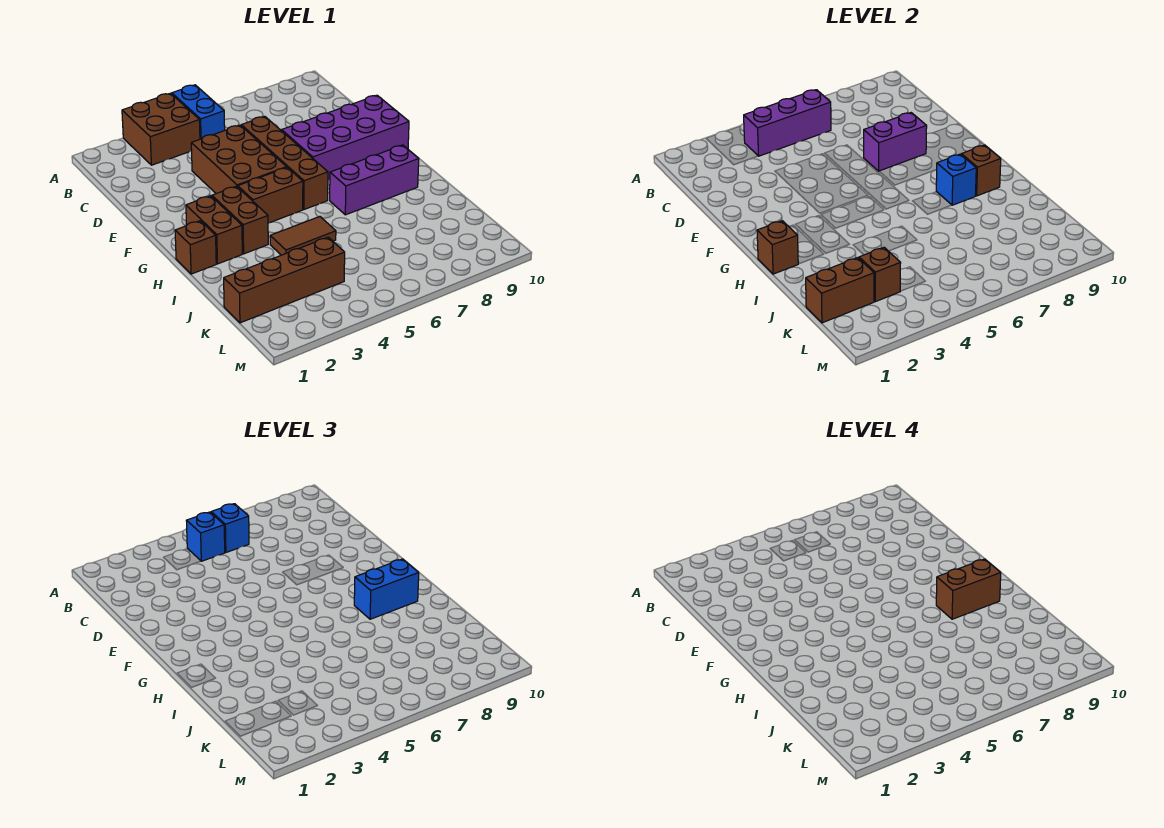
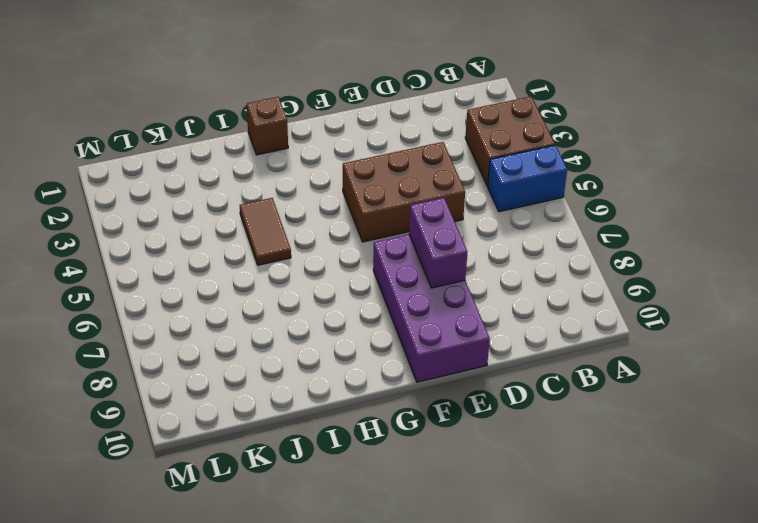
none -> brown brick D6:G6 level 1
none -> brown brick G2:H2 level 1
none -> brown brick G3:H3 level 1

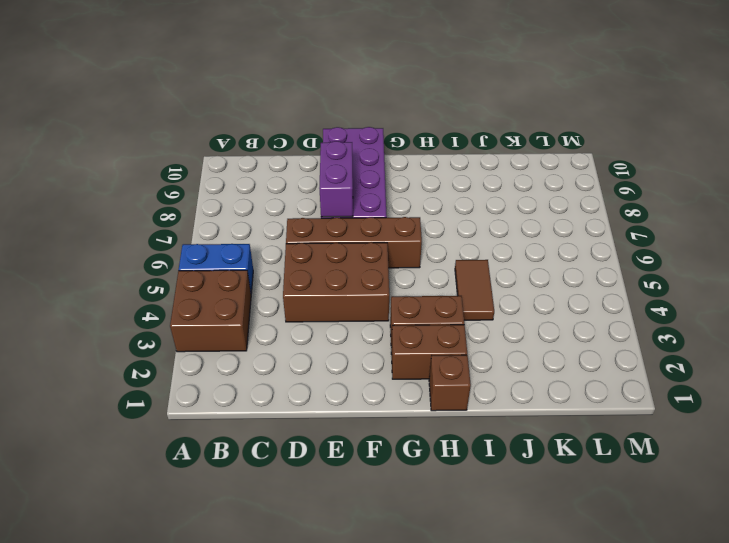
none -> brown brick G4:G5 level 1
none -> purple brick H7:H9 level 1
none -> brown brick K1:K4 level 1

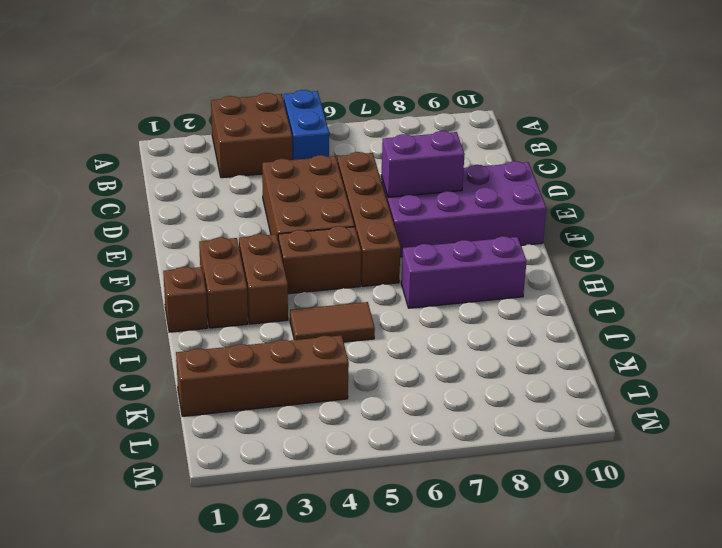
none -> purple brick B4:B6 level 2
none -> brown brick H1 level 2
none -> blue brick H8 level 2

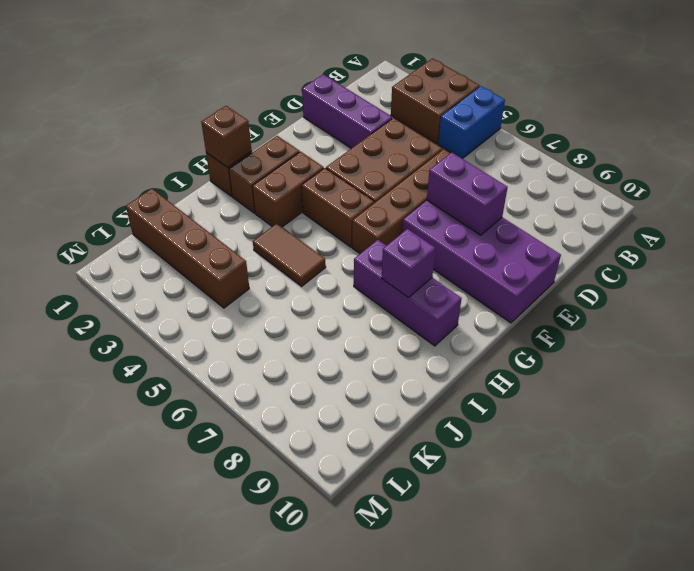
purple brick D1:D3 level 1 -> purple brick B4:B6 level 2
purple brick H8 level 2 -> blue brick H8 level 2
none -> brown brick H9 level 2
none -> brown brick K1:K2 level 2
none -> brown brick K3 level 2

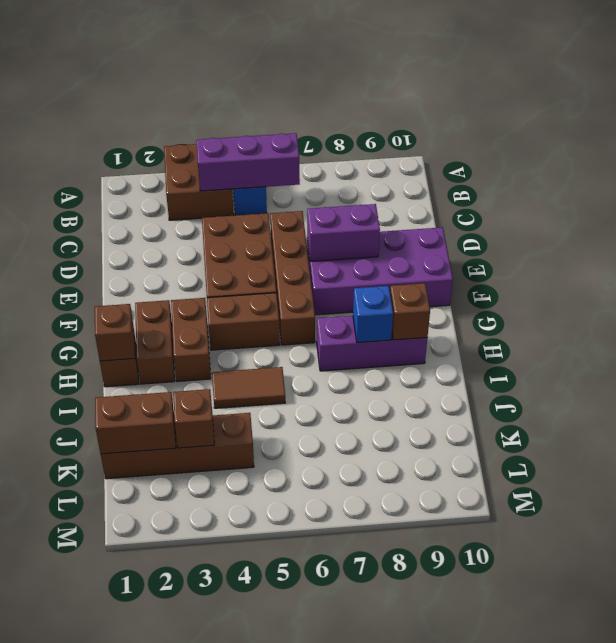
none -> blue brick B5 level 3
none -> blue brick B6 level 3
none -> blue brick H8:H9 level 3

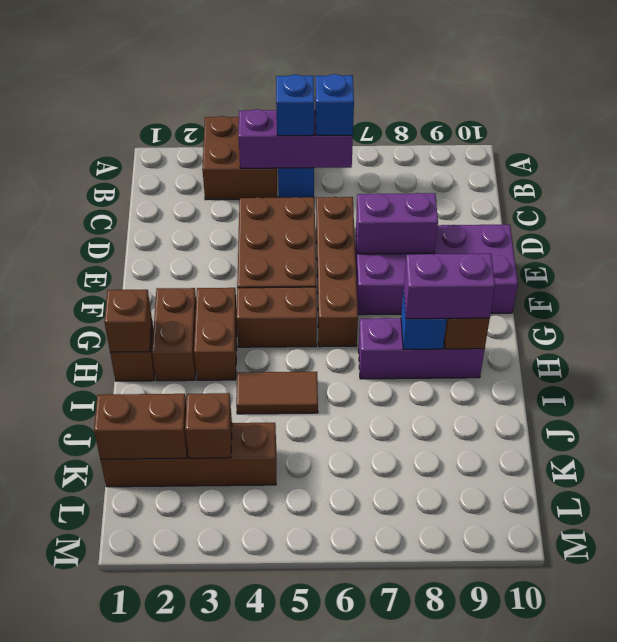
purple brick H8:H9 level 3 -> blue brick H8:H9 level 3
none -> brown brick H8:H9 level 4

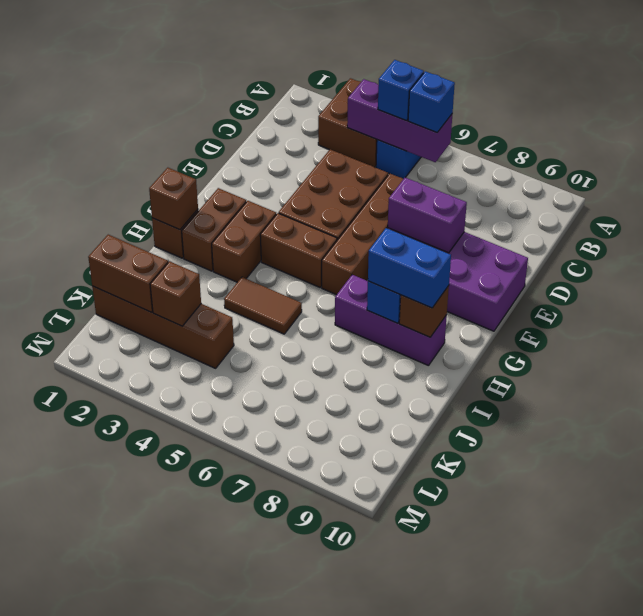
none -> brown brick H8:H9 level 4

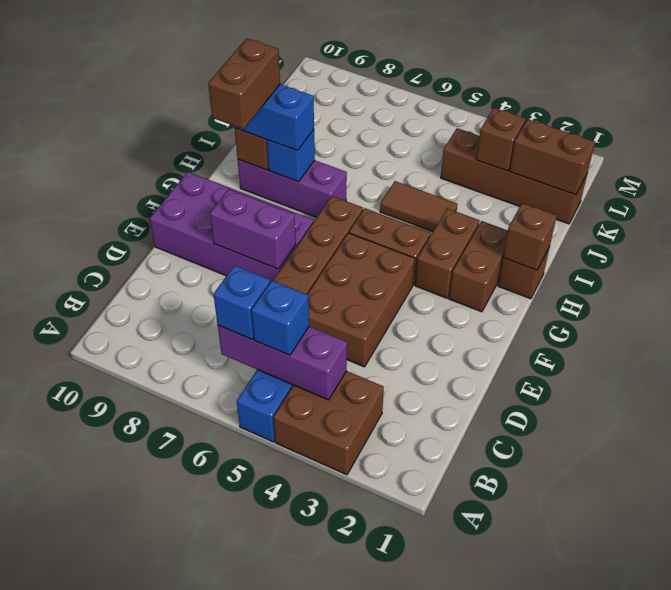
brown brick G9:H9 level 4 -> brown brick H8:H9 level 4

